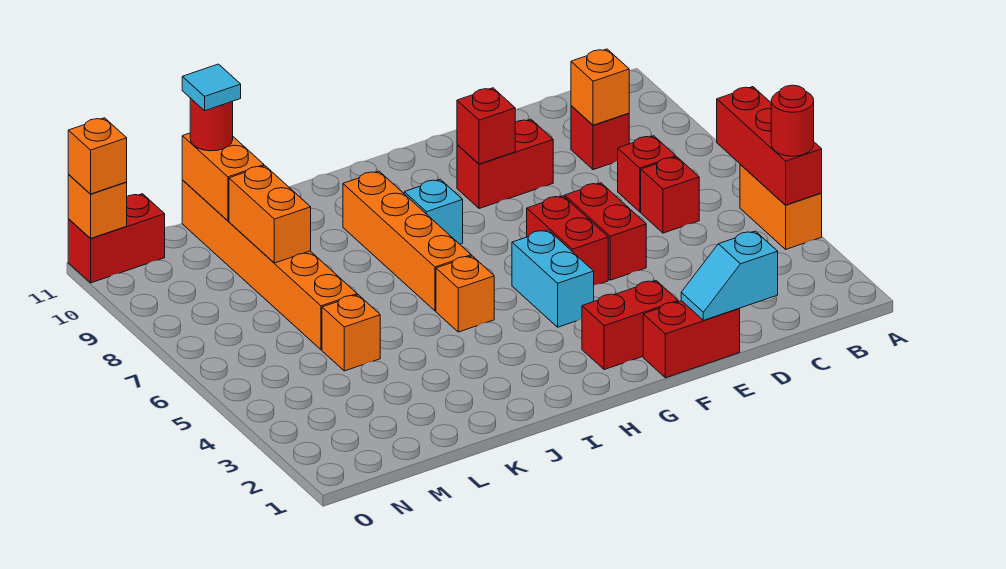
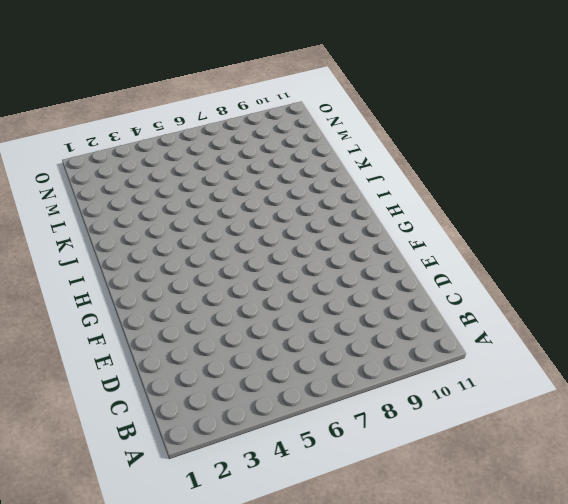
none -> orange brick A4:A5 level 1
none -> red brick C6 level 1
none -> red brick C7 level 1

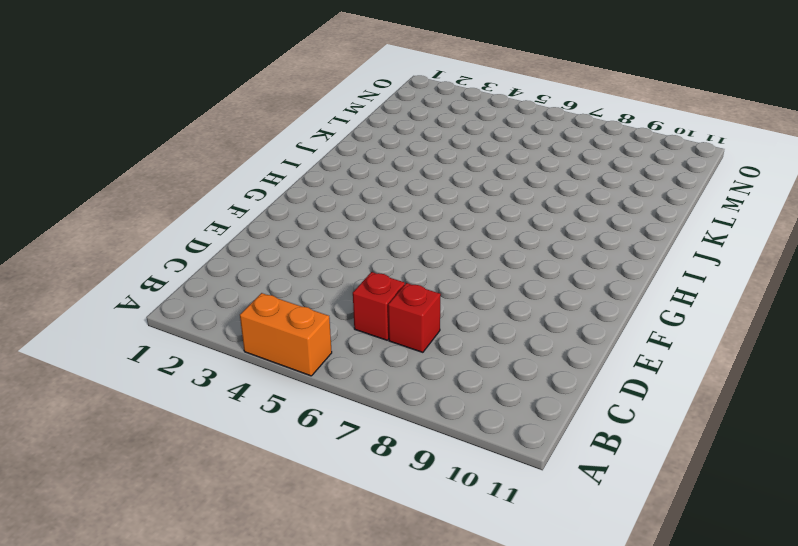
none -> red brick C9 level 1
none -> red brick E1:F1 level 1
none -> red brick E5:E6 level 1

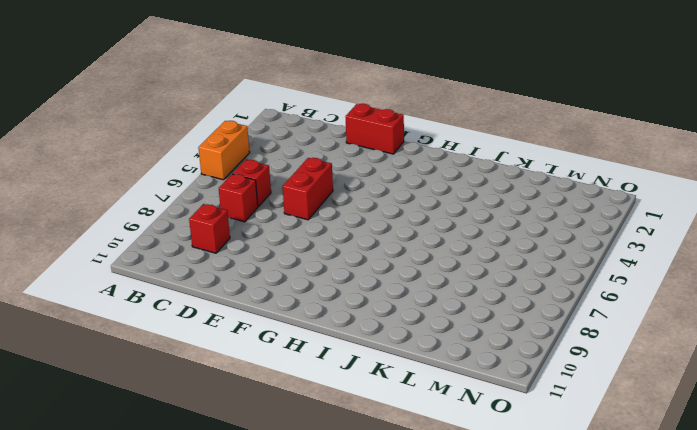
none -> red brick E9:F9 level 1
none -> red brick F2:G2 level 1
none -> red brick F5:F6 level 1

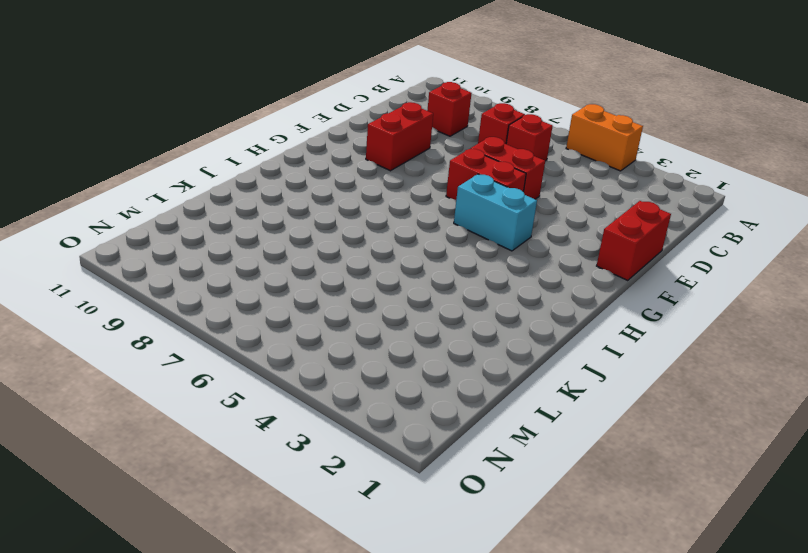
none -> red brick F2:G2 level 1
none -> cyan brick H8 level 1
none -> orange brick I5 level 1

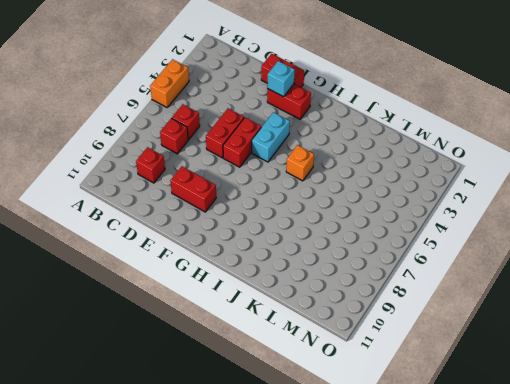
cyan brick F2 level 2 -> cyan brick H8 level 1
none -> orange brick I6:I9 level 1
none -> orange brick L5 level 1
none -> orange brick L6:L11 level 1

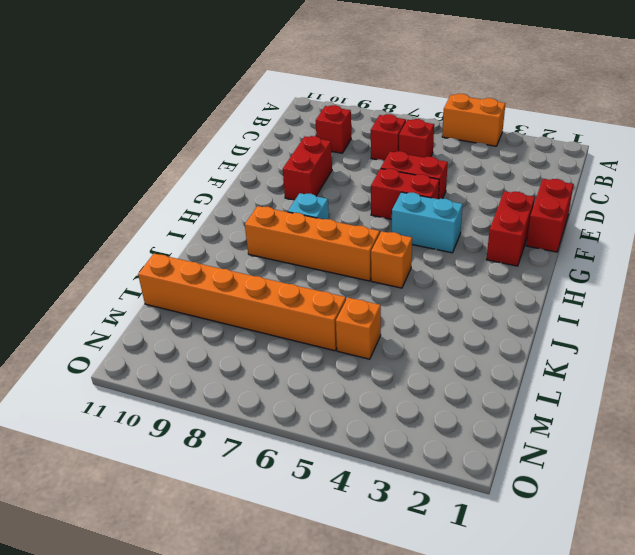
none -> red brick N11:O11 level 1
none -> red brick A4:A6 level 2
none -> orange brick C9 level 2

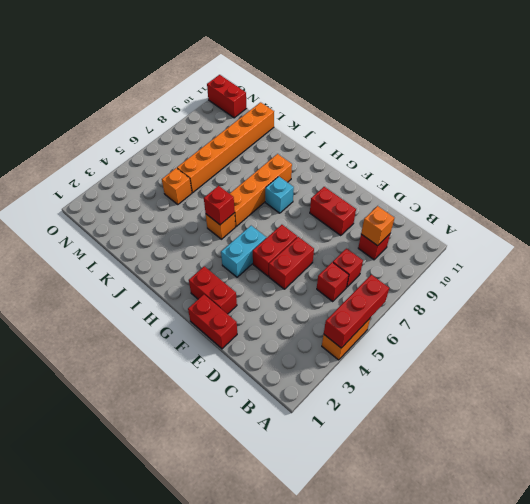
red brick I5 level 2 -> red brick F9 level 2
none -> cyan slope D1:E1 level 2 top D
none -> orange brick L8:L9 level 2
none -> orange brick L10:L11 level 2

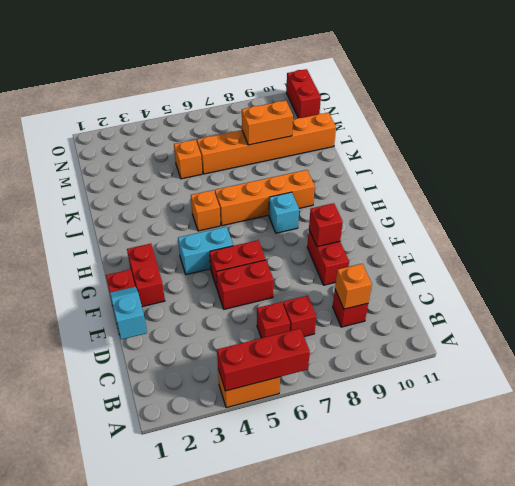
none -> orange brick L10:L11 level 2
none -> orange brick O11 level 2
none -> red round brick A4 level 3

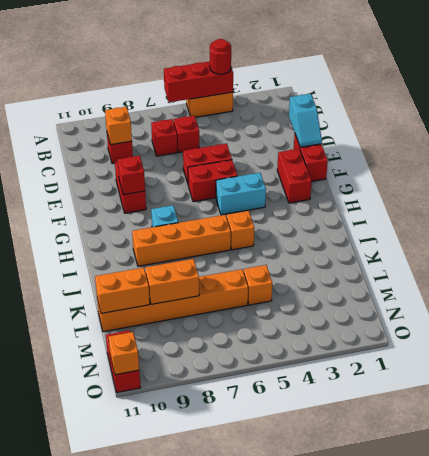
none -> red round brick L11 level 3
none -> orange brick O11 level 3
none -> cyan tile L11 level 4

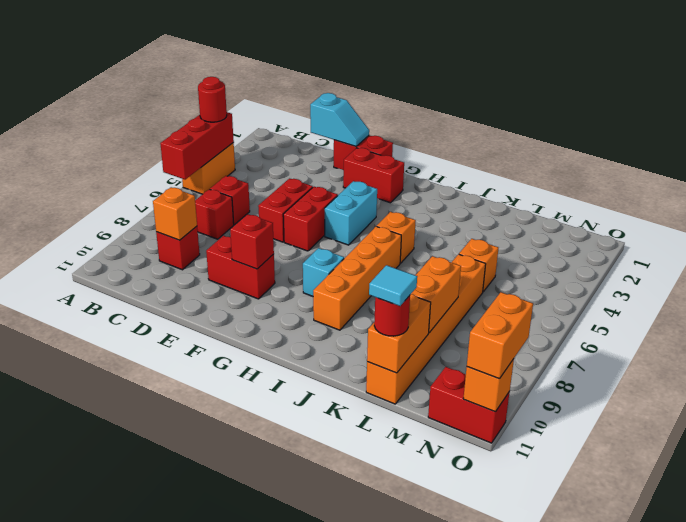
orange brick O10:O11 level 3 -> orange brick O11 level 3

